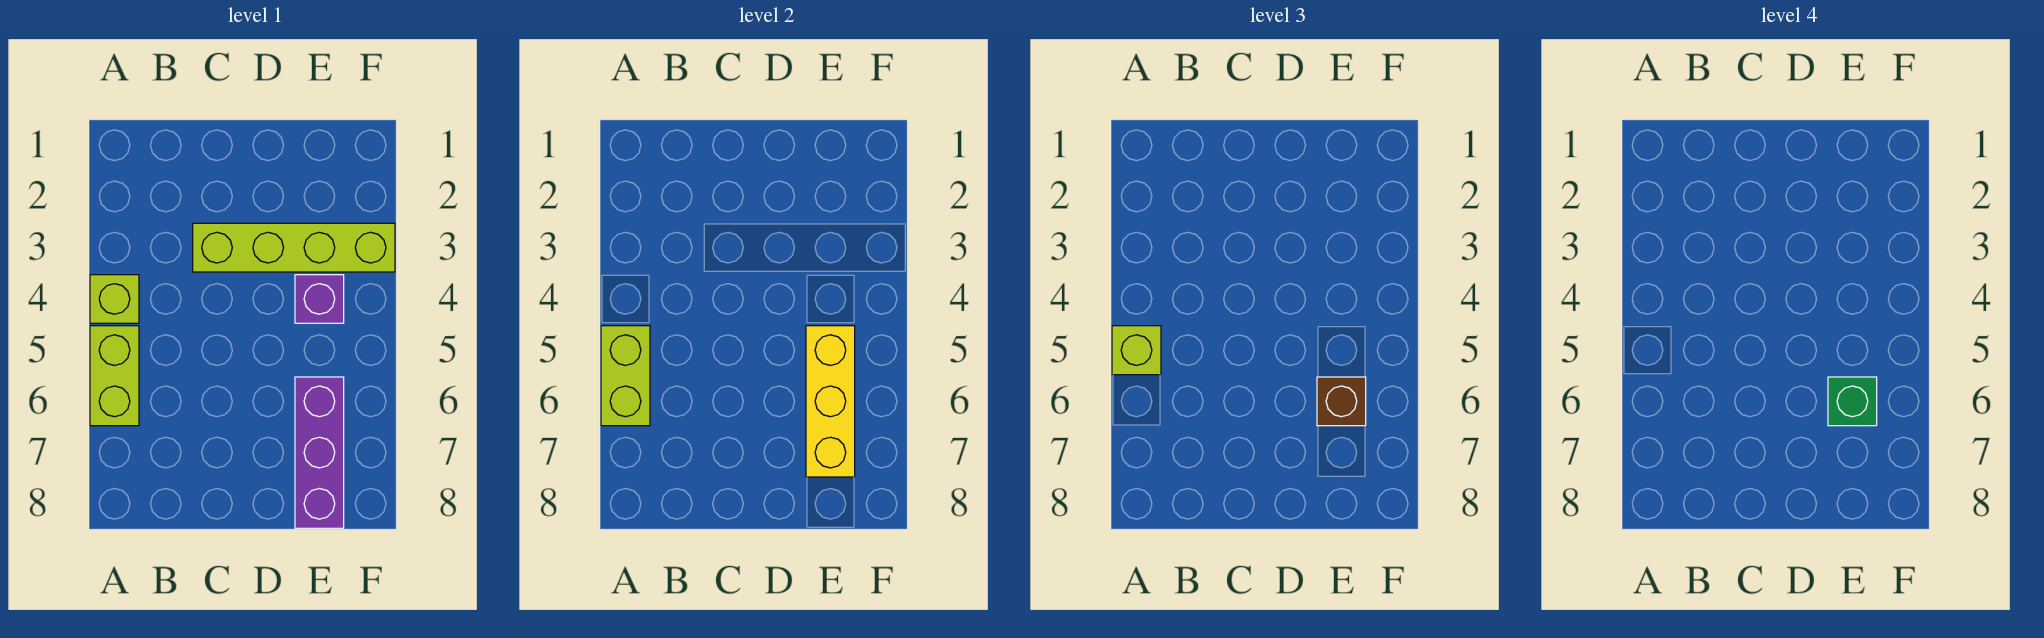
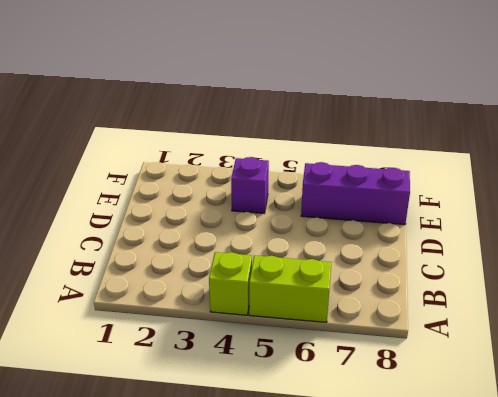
none -> lime brick C3:F3 level 1
none -> lime brick A5:A6 level 2

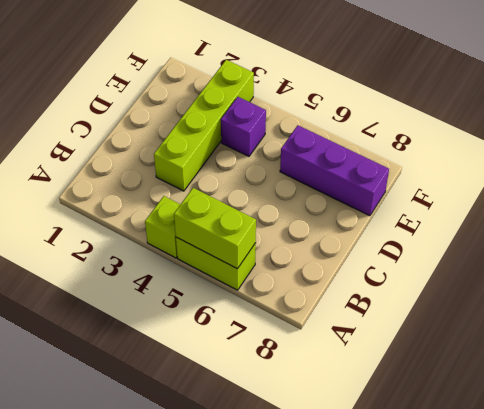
none -> yellow brick E5:E7 level 2
none -> lime brick A5 level 3

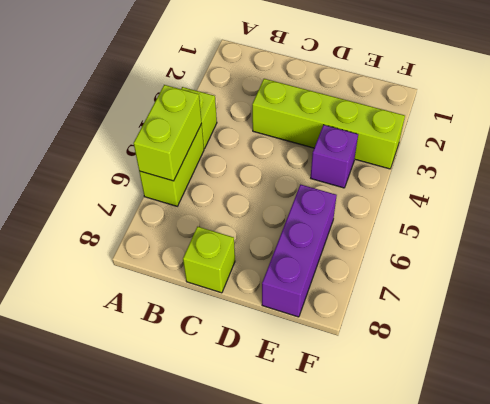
lime brick C8 level 1 -> lime brick A5 level 3
none -> yellow brick E5:E7 level 2
none -> brown brick E6 level 3

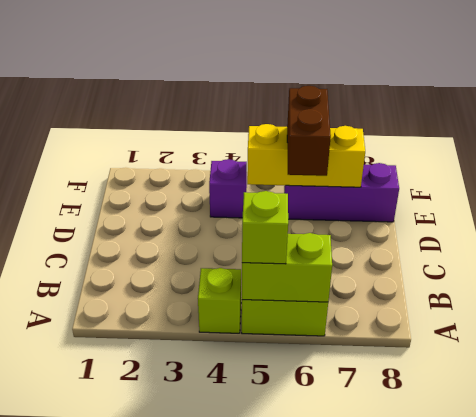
brown brick D6:E6 level 3 -> brown brick E6 level 3
none -> lime brick C3:F3 level 1
none -> green brick E6 level 4

